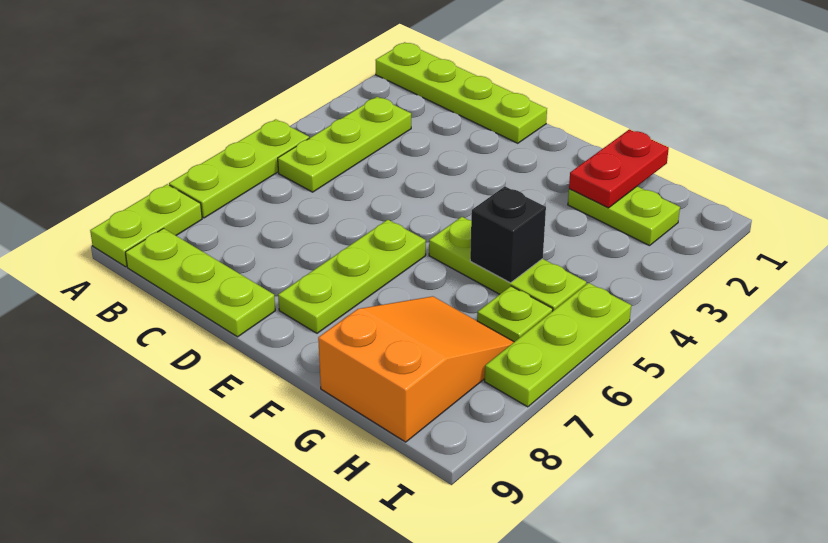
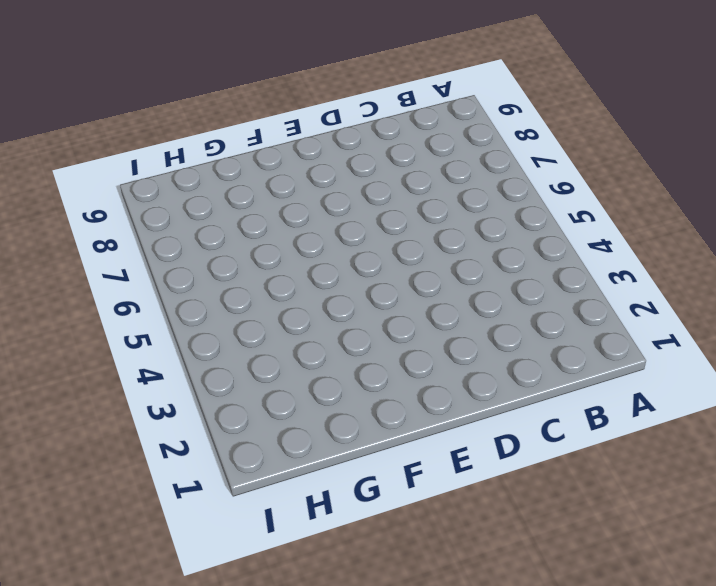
none -> lime plate A1:D1 level 1
none -> lime plate A5:A7 level 1
none -> lime plate A8:A9 level 1

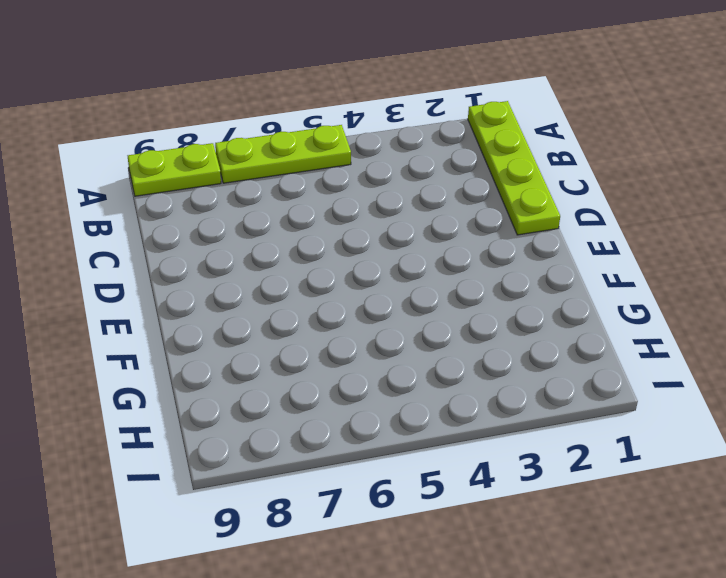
none -> lime plate B3:B5 level 1
none -> lime plate B9:D9 level 1
none -> lime plate E6:E8 level 1

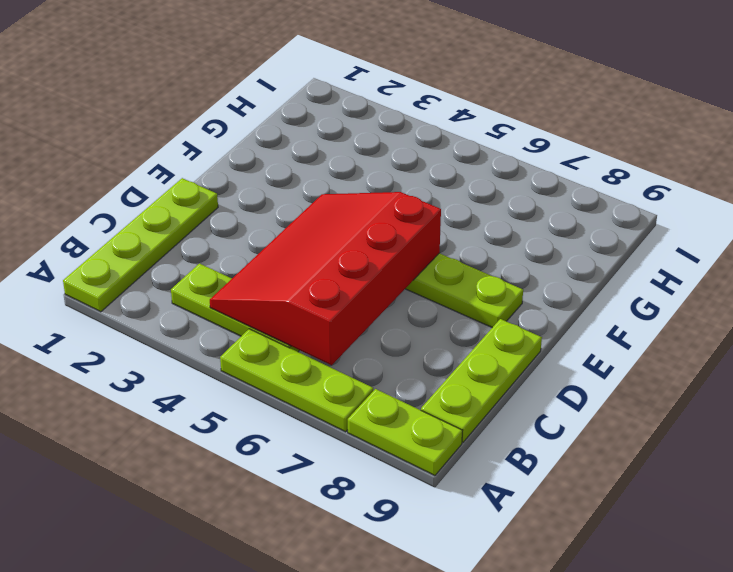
red slope B4:E6 level 2 top 6 -> none
none -> lime plate F5:H5 level 1
none -> lime plate G2:H2 level 1
none -> orange slope G7:H9 level 1 top 9

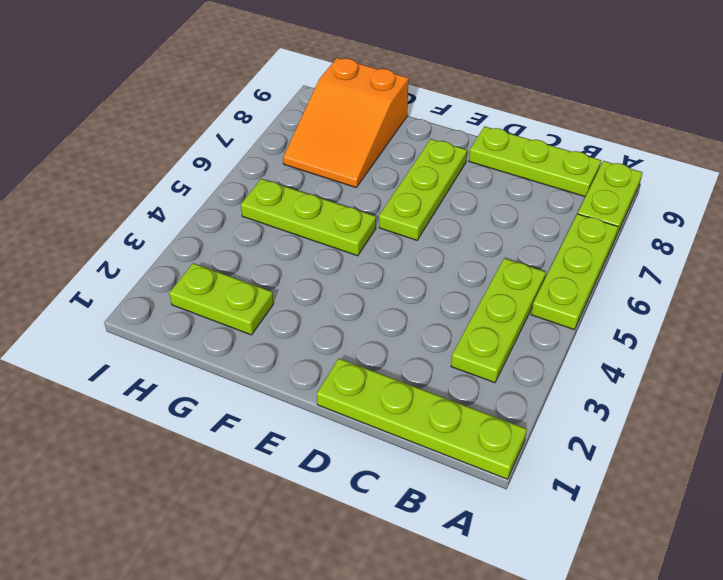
none -> lime plate H6 level 1
none -> lime plate I5:I7 level 1
none -> red plate G1:G2 level 2

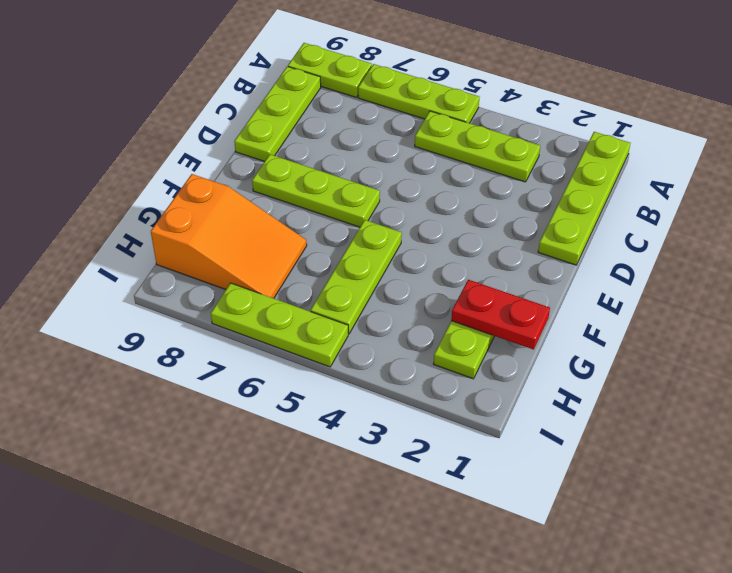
none -> lime plate H6 level 1
none -> black brick G5 level 2

